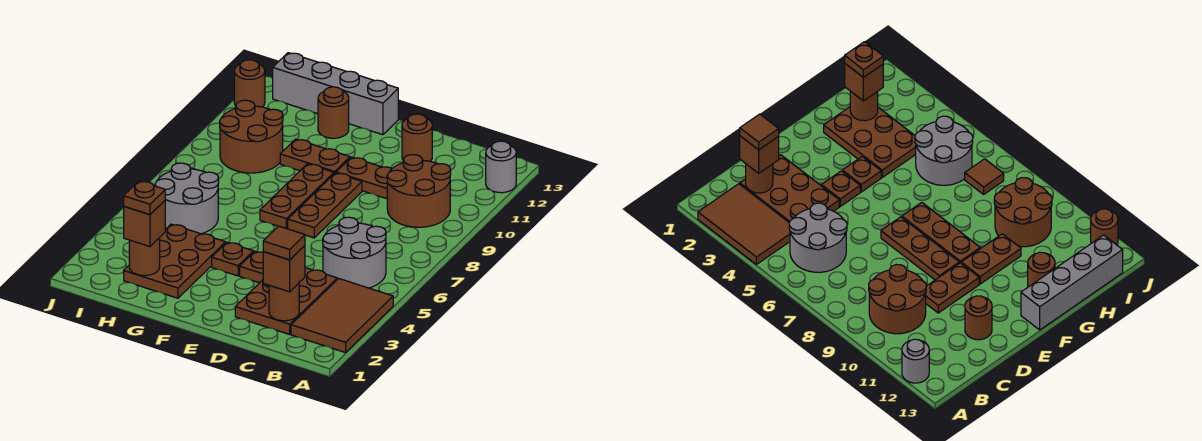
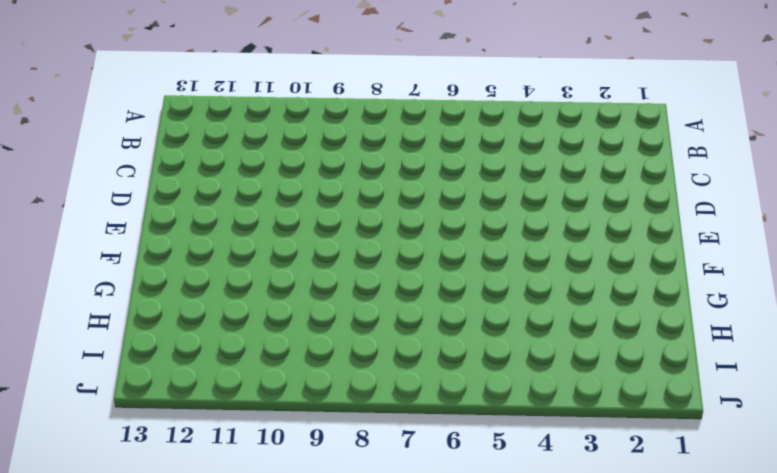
none -> brown tile A2:B4 level 1
none -> grey round brick A12 level 1
none -> grey round brick B5:C6 level 1

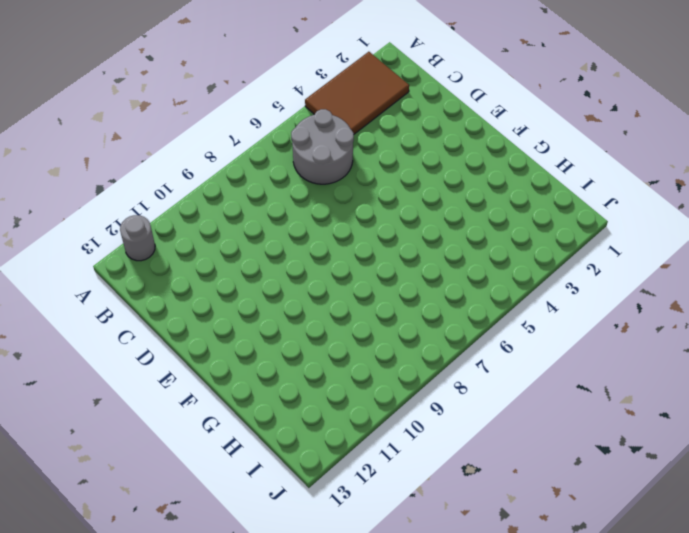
none -> brown round brick B9:C10 level 1
none -> brown plate C2:D4 level 1
none -> brown plate D10:E10 level 1

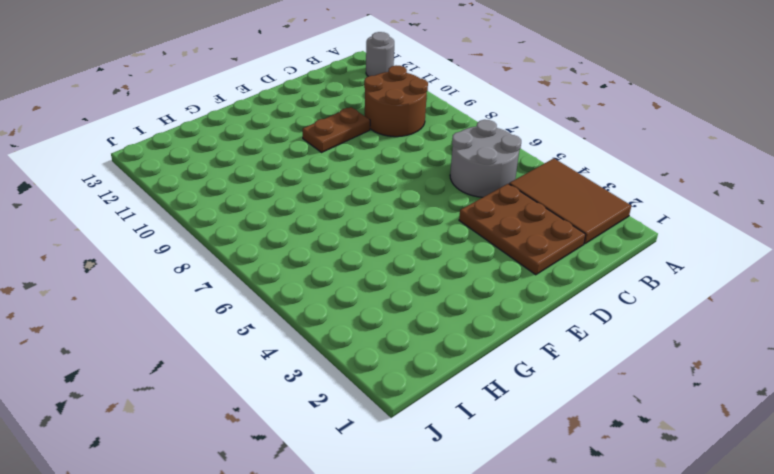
none -> brown round brick D12 level 1
none -> brown plate E4 level 1
none -> brown plate E7:E9 level 1

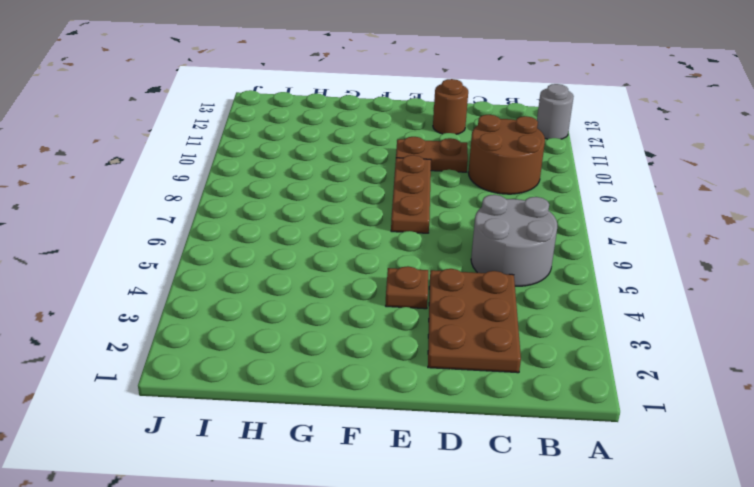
none -> brown tile A2:B4 level 1
none -> brown plate F4 level 1
none -> brown plate F7:F9 level 1

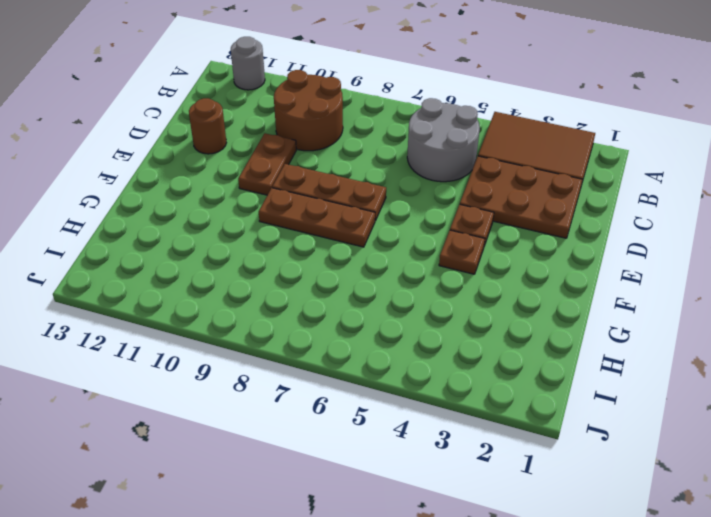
none -> brown plate F10:G10 level 1
none -> grey brick F13:I13 level 1
none -> brown plate G2:H4 level 1

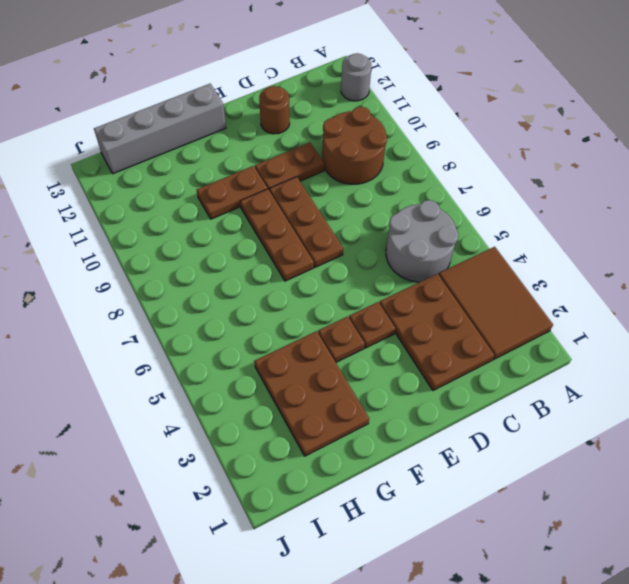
none -> brown round brick G12 level 1
none -> grey round brick H5:I6 level 1
none -> brown round brick H9:I10 level 1

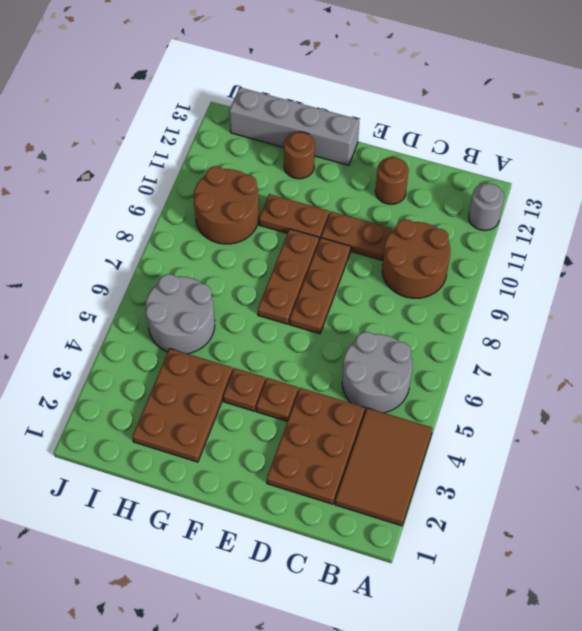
none -> brown tile I7 level 1
none -> brown round brick J12 level 1
none -> brown round brick C2 level 2

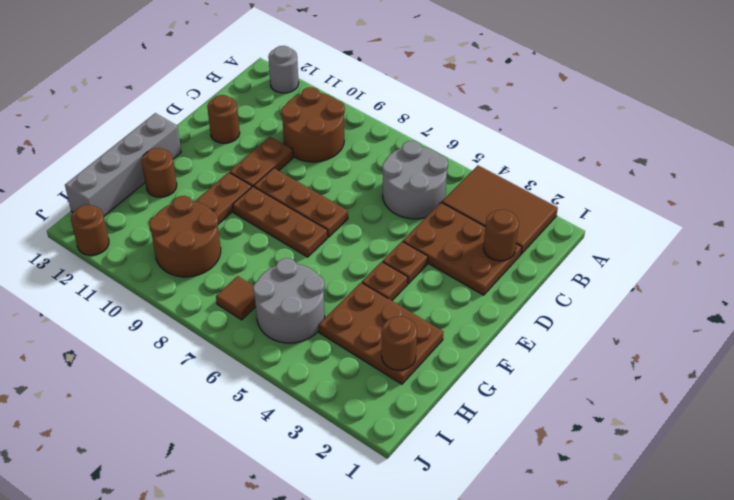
none -> brown brick C2 level 3
none -> brown brick H2 level 3
none -> brown tile C2 level 4

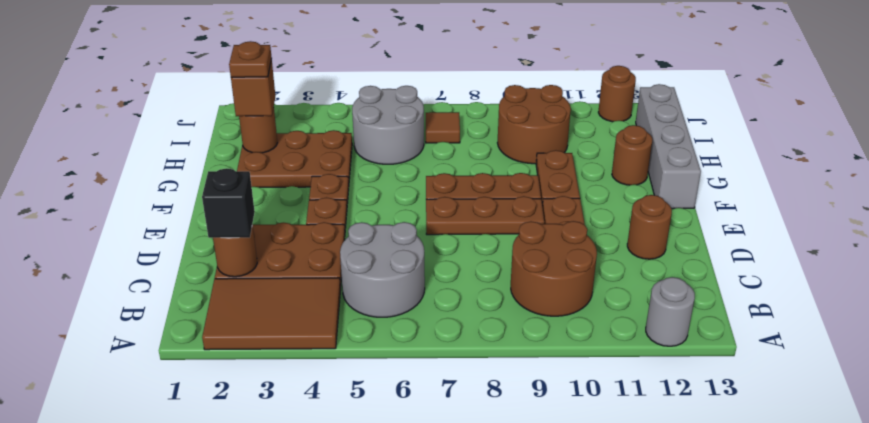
black brick C2 level 3 -> brown brick C2 level 3
none -> brown tile C2 level 4

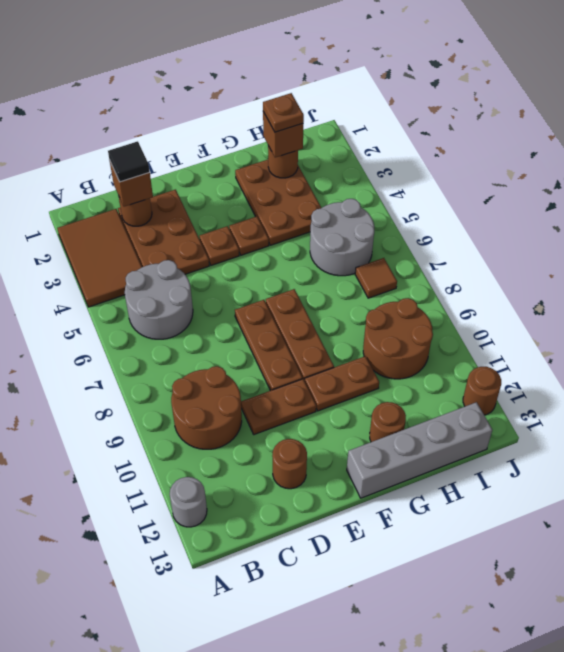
black tile C2 level 4 -> brown tile C2 level 4

